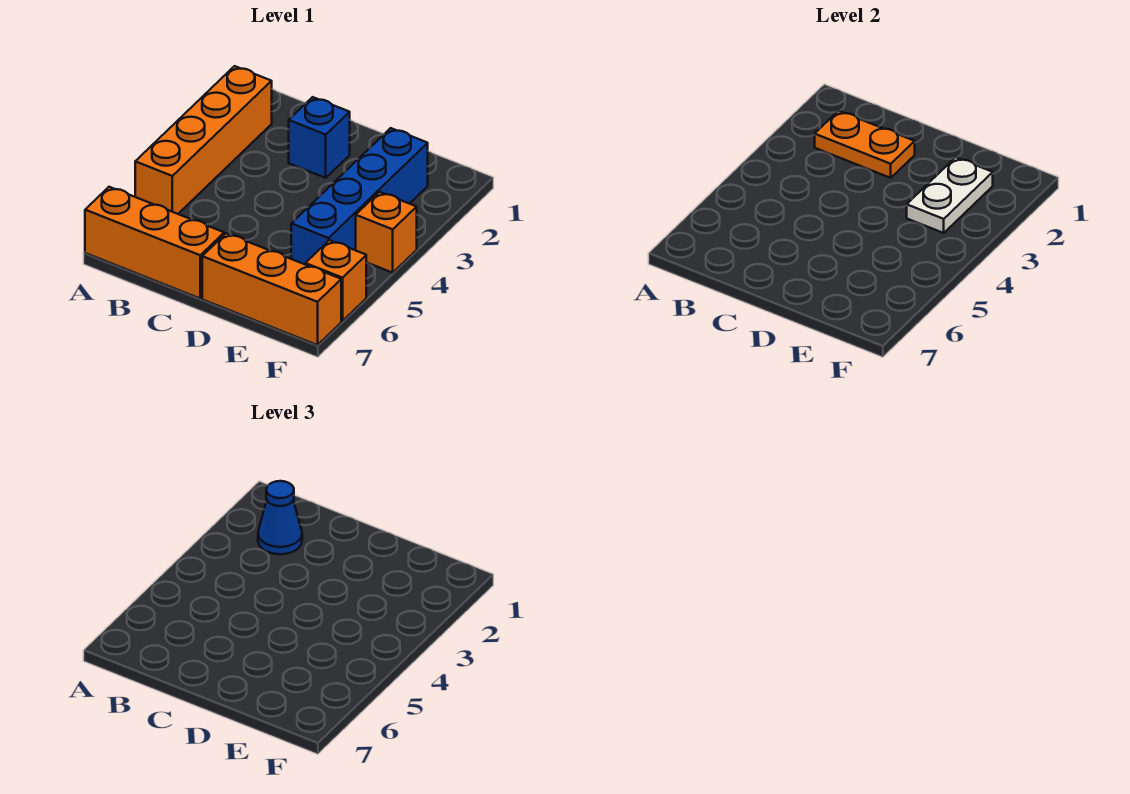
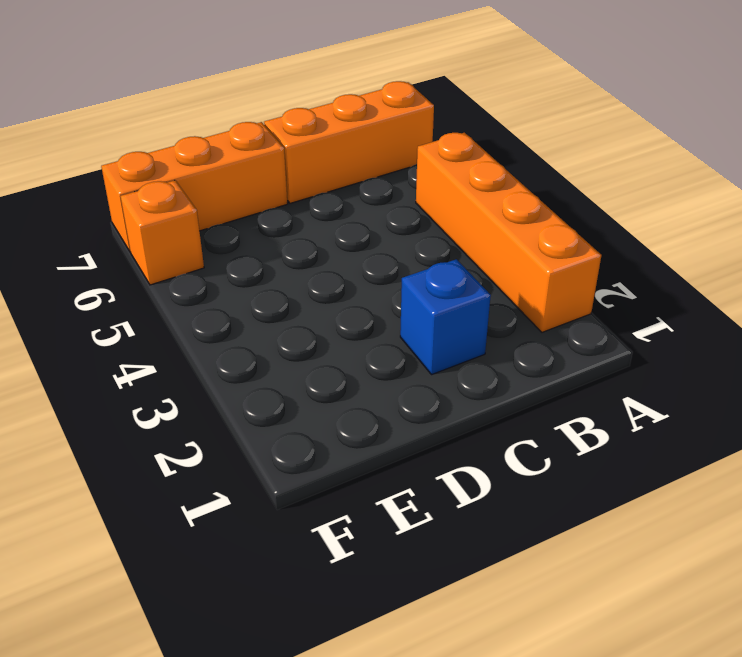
none -> blue brick E2:E5 level 1
none -> orange brick F4 level 1

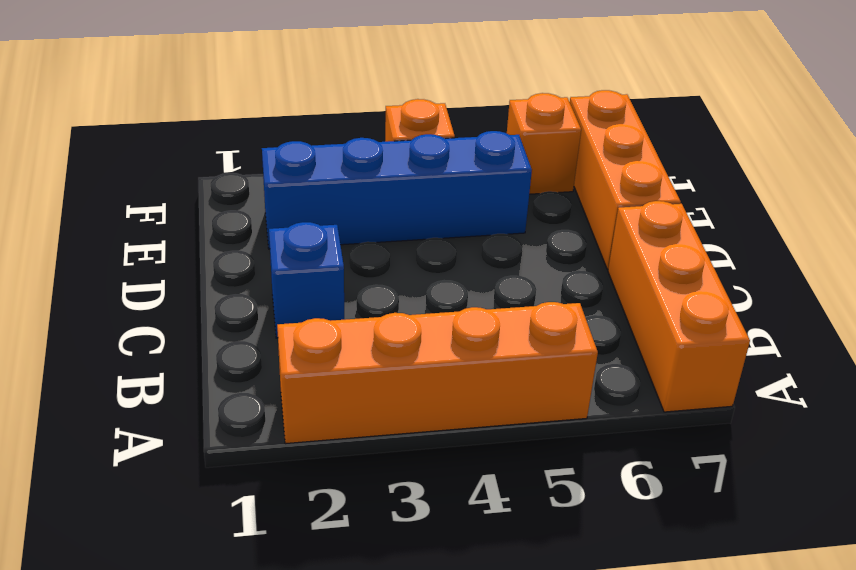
none -> orange plate B2:C2 level 2
none -> white plate E2:E3 level 2

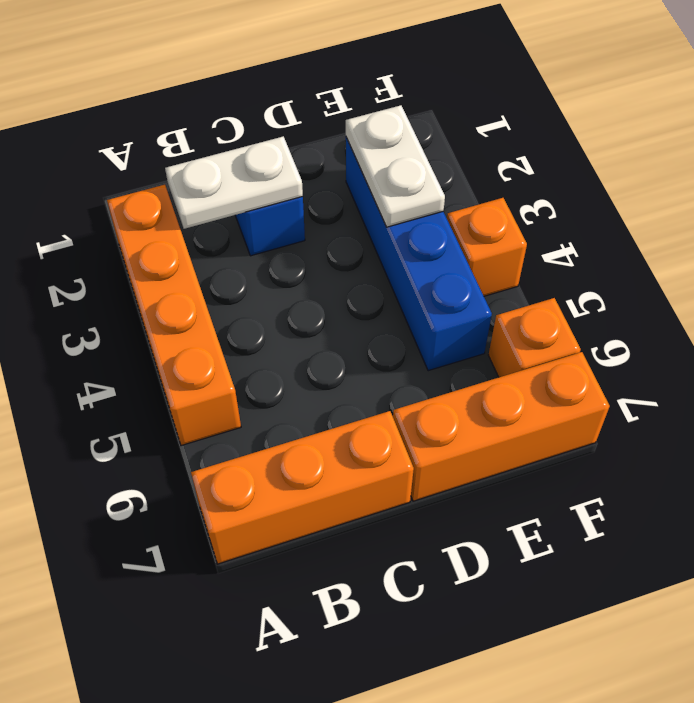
white plate B2:C2 level 2 -> orange plate B2:C2 level 2
none -> blue cone B2 level 3

